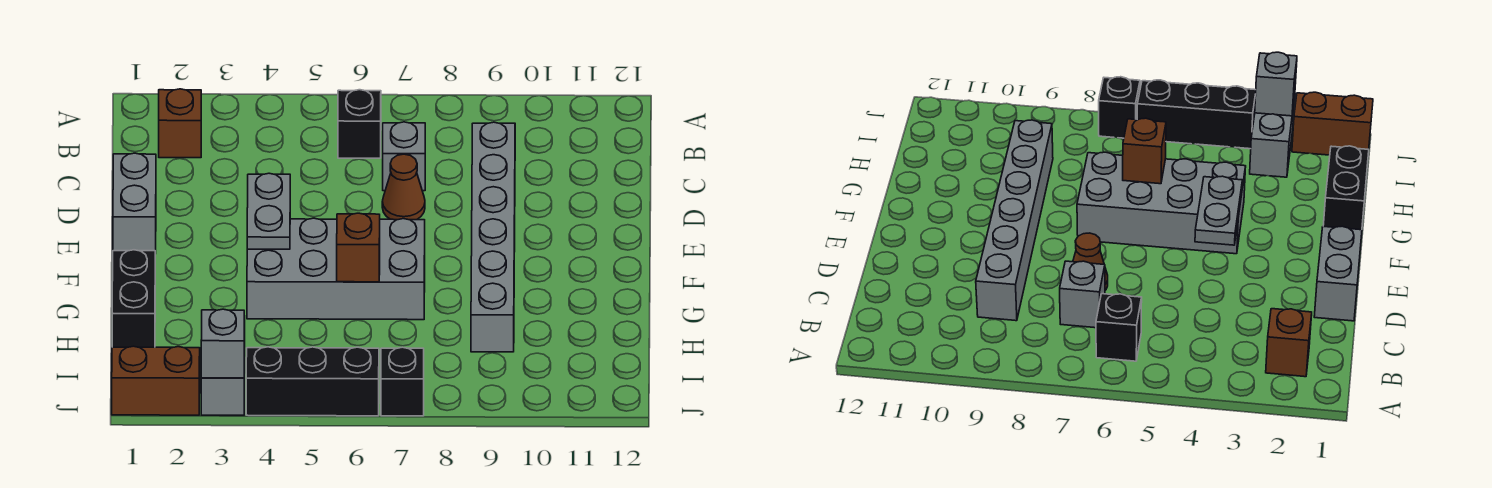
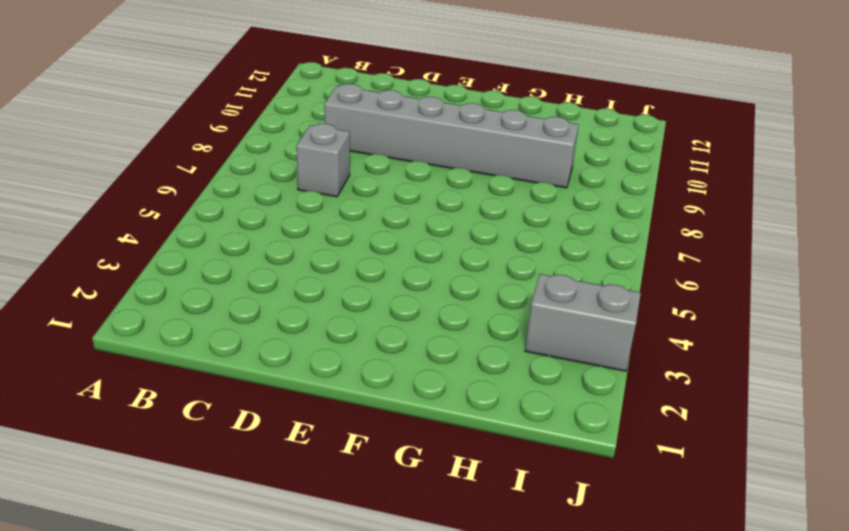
none -> brown brick B2 level 1
none -> black brick B6 level 1
none -> grey brick D1:E1 level 1

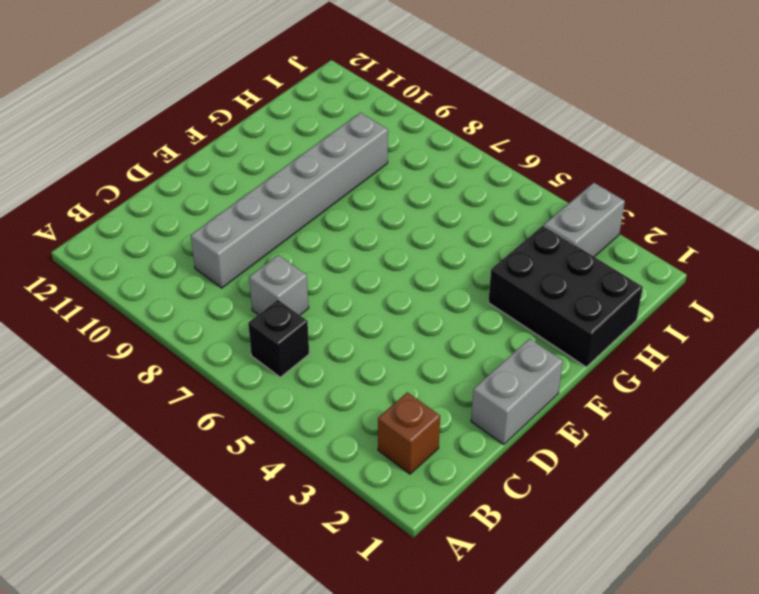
black brick G1:H3 level 1 -> black brick G1:H1 level 1
none -> brown cone D7 level 1
none -> grey brick F4:G7 level 1
none -> brown brick J1:J2 level 1

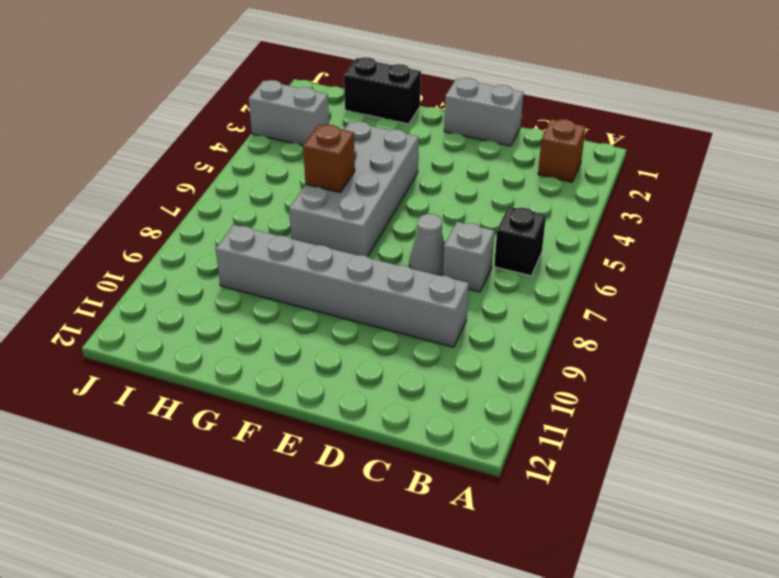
grey cone D7 level 1 -> brown cone D7 level 1
none -> brown brick J1:J2 level 1
none -> black brick J4:J6 level 1
none -> black brick J7 level 1

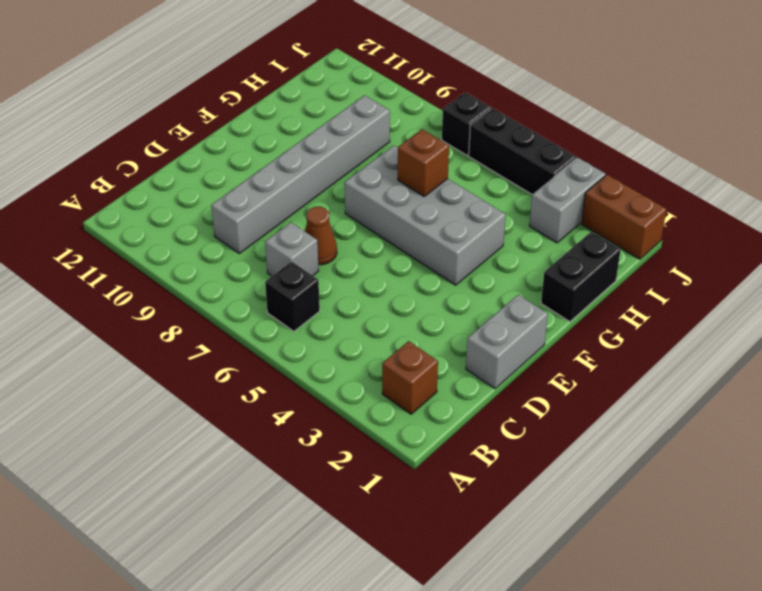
none -> grey plate E4:F4 level 2
none -> grey brick J3 level 2

